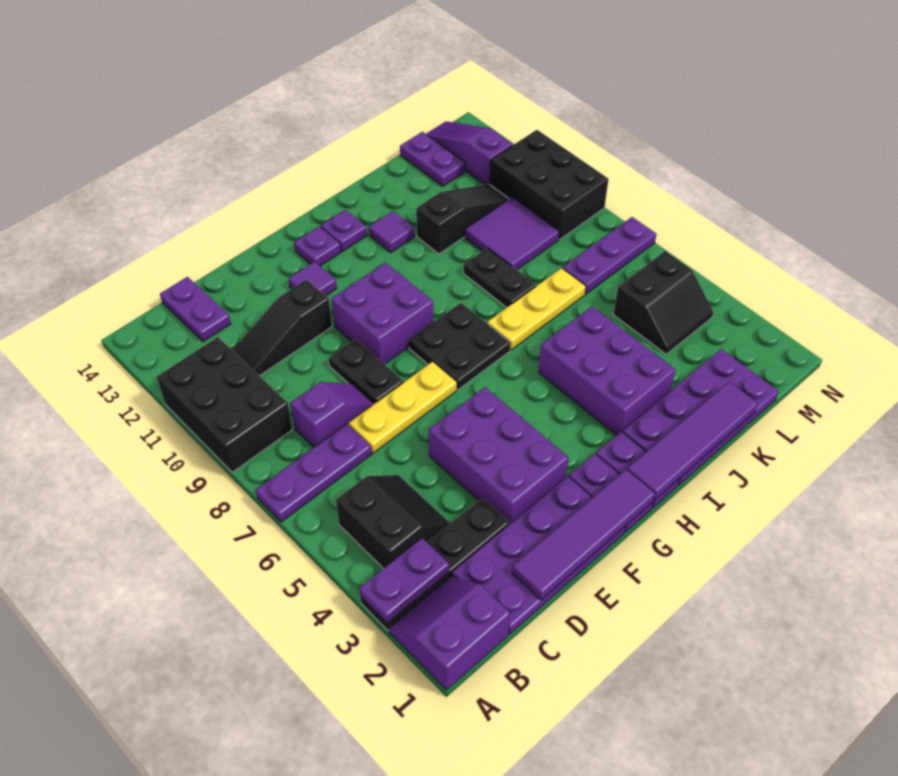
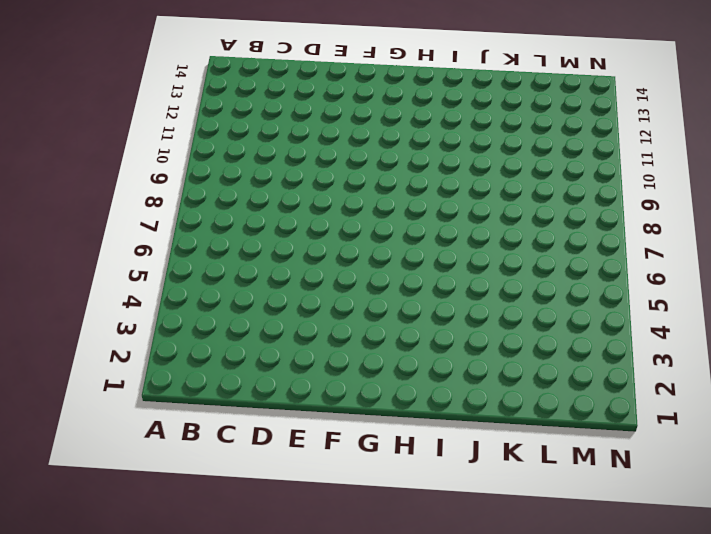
none -> purple slope A1:B2 level 1 top 1
none -> black plate A3:D3 level 1
none -> purple plate A7:C7 level 1
none -> black brick A9:B11 level 1

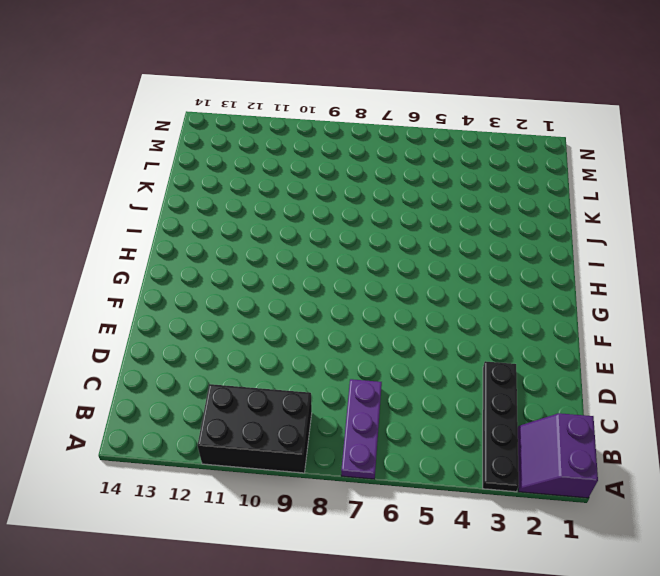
none -> black slope B4:C5 level 1 top B
none -> purple plate C1:F2 level 1
none -> purple slope C8:D8 level 1 top C
none -> black slope C11:E11 level 1 top E

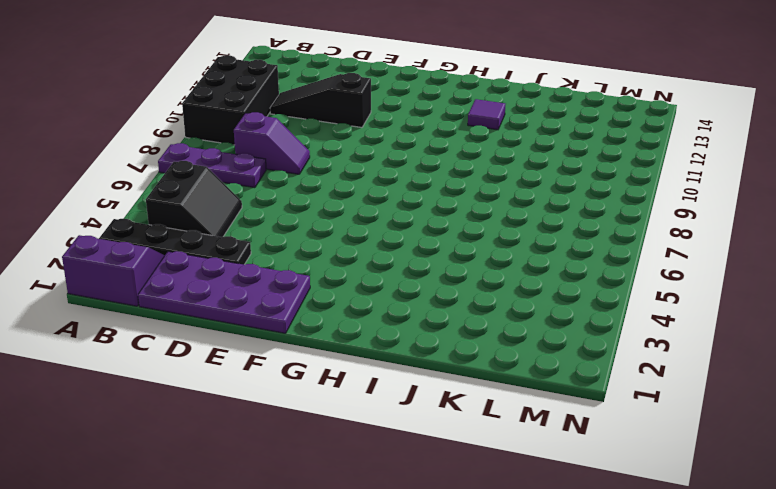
none -> purple plate C13:C14 level 1
none -> yellow plate D7:F7 level 1
none -> purple brick E3:F5 level 1
none -> black plate E8:E9 level 1

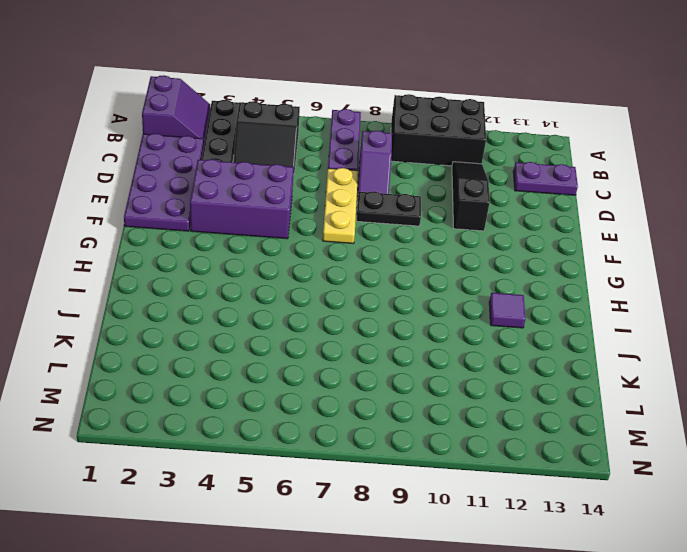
none -> purple brick F9:G10 level 1
none -> purple tile F12 level 1
none -> purple plate G1:G2 level 1
none -> black plate G7:H8 level 1

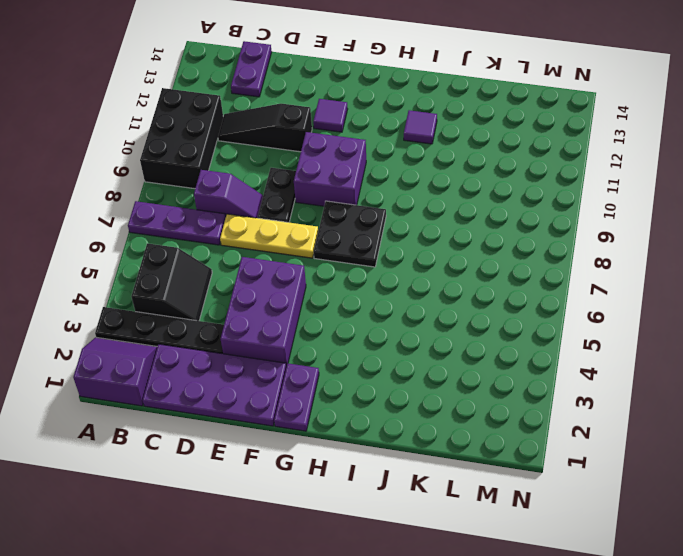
none -> purple plate G13 level 1
none -> purple plate H1:H2 level 1
none -> purple plate H13 level 1
none -> purple plate I1:L2 level 1

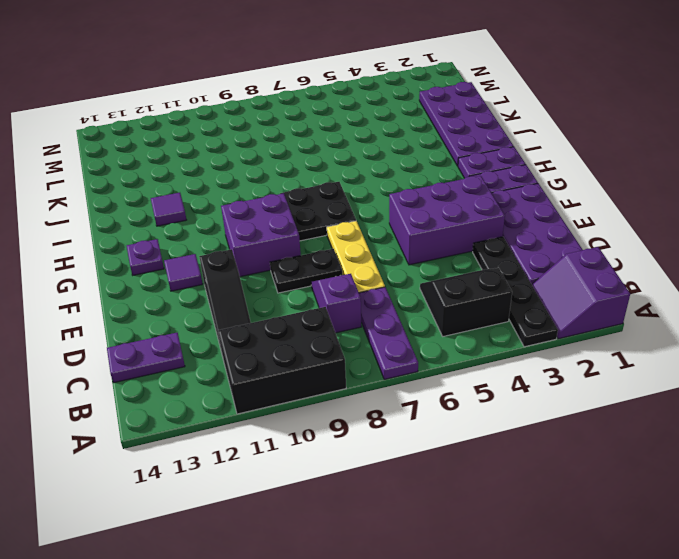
none -> purple plate H13 level 1
none -> purple brick I3:J5 level 1
none -> yellow plate I7:K7 level 1
none -> black plate J8:J9 level 1

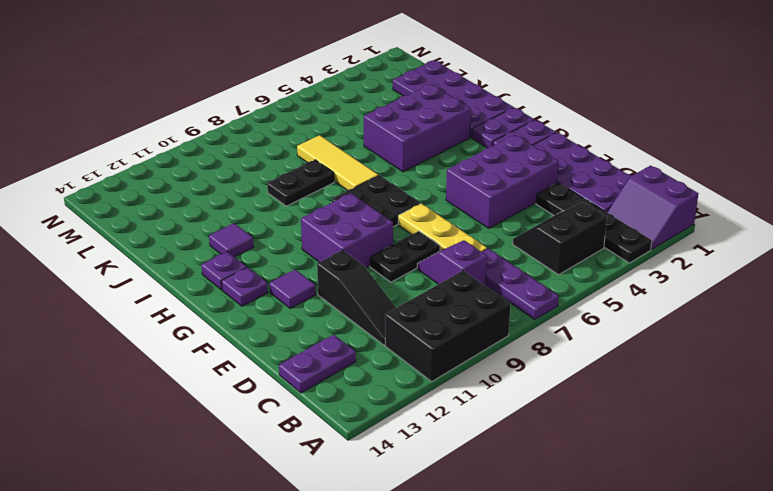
yellow tile I7:K7 level 1 -> yellow plate I7:K7 level 1
none -> black slope J11:L11 level 1 top J
none -> purple tile K9:L10 level 1
none -> black slope L4:M5 level 1 top 5
none -> purple plate L7:N7 level 1

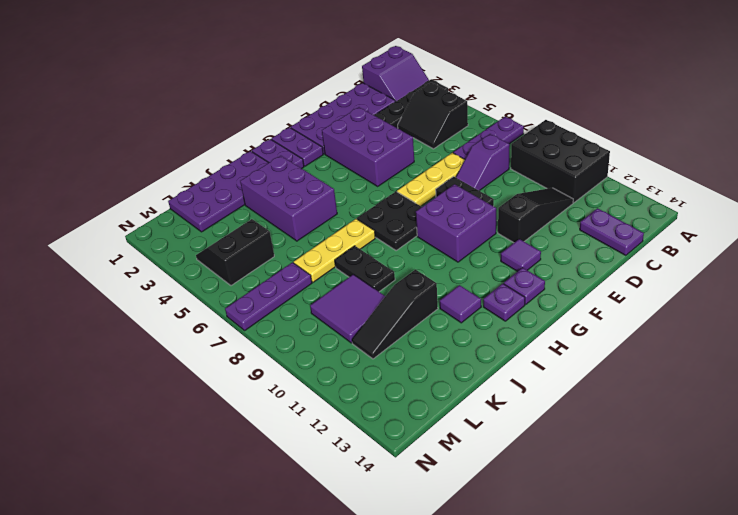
none -> purple plate L13:L14 level 1
none -> black brick M9:N11 level 1
none -> purple slope M12:M14 level 1 top 12
none -> purple plate A3:B3 level 2

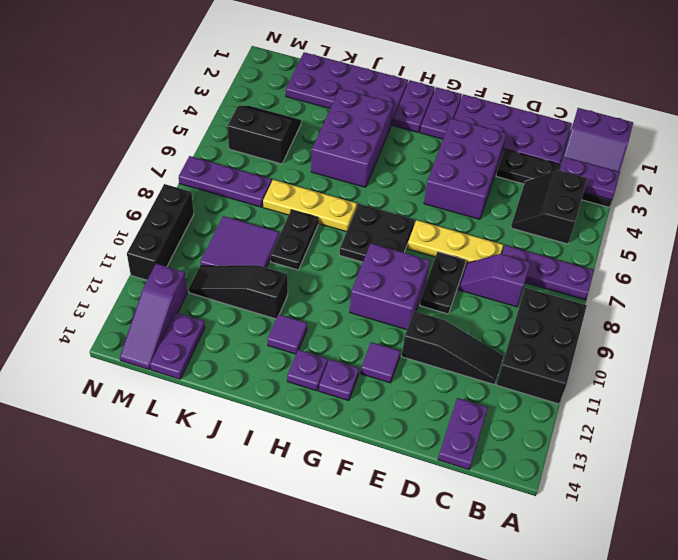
black brick N9:N11 level 1 -> black brick M9:N11 level 1
none -> purple tile D1:G1 level 2
none -> purple tile H1:K1 level 2

